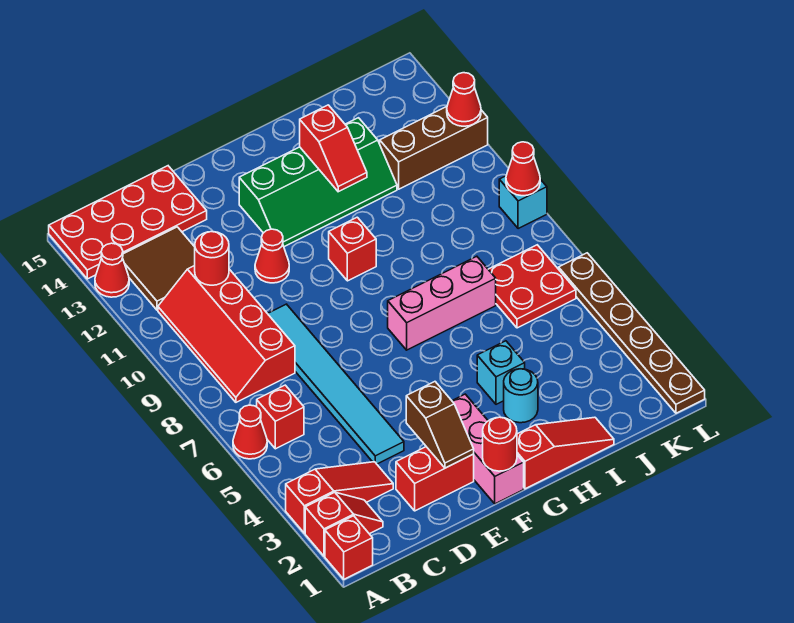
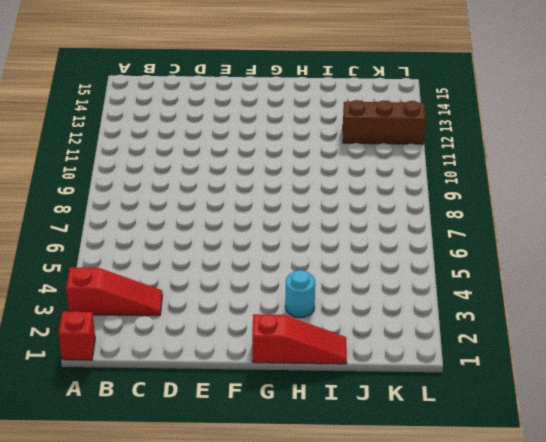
none -> red slope A2:B2 level 1 top A
none -> red cone A6 level 1
none -> red cone A13 level 1

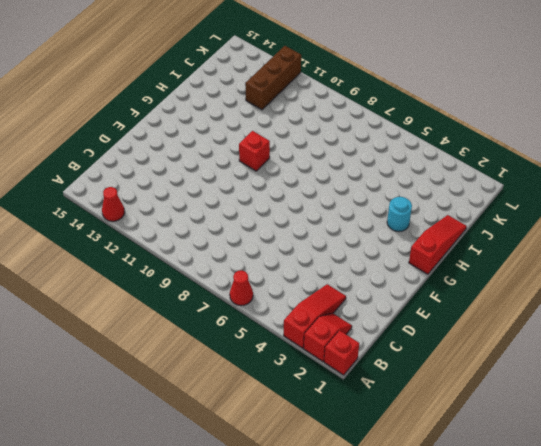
none -> red plate A14:D15 level 1
none -> red brick B6 level 1
none -> red slope B8:C11 level 1 top C

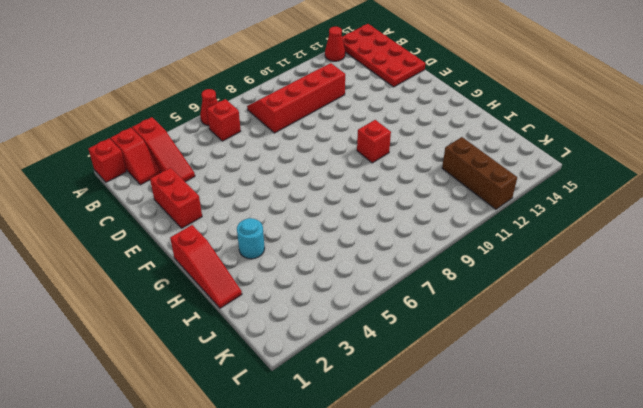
none -> brown tile B12:C13 level 1
none -> cyan tile D4:D9 level 1
none -> red cone E11 level 1

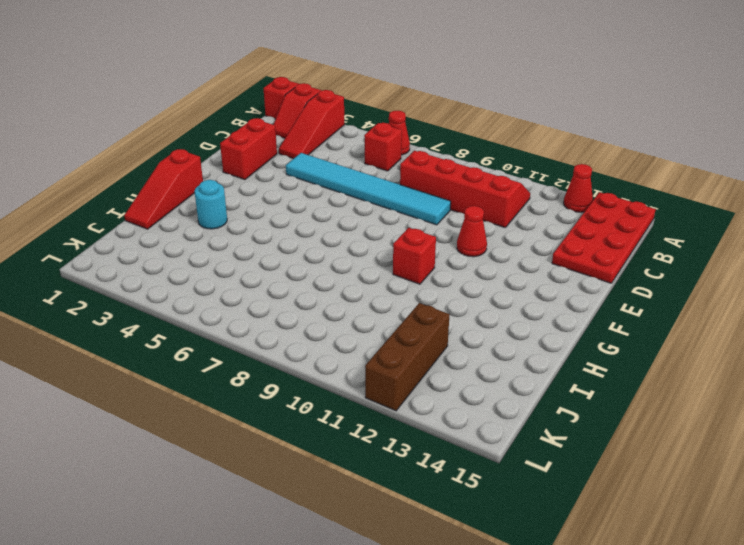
none -> brown tile B12:C13 level 1
none -> pink brick F1:F3 level 1
none -> green slope F12:I13 level 1 top 13

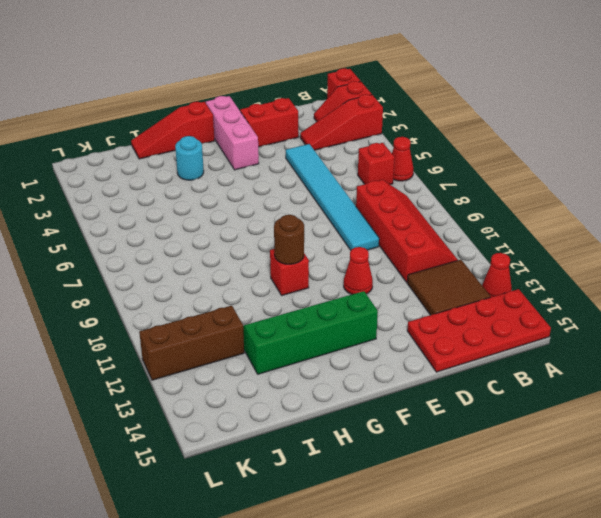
brown round brick G10 level 2 -> none
none -> pink brick G7:I7 level 1
none -> cyan brick H4 level 1
none -> red plate J6:K7 level 1

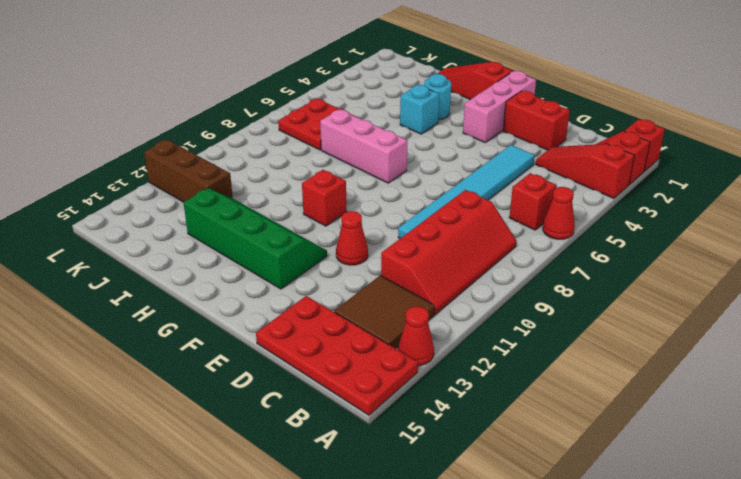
none -> brown plate L1:L6 level 1
none -> cyan brick L9 level 1
none -> red round brick C11 level 2

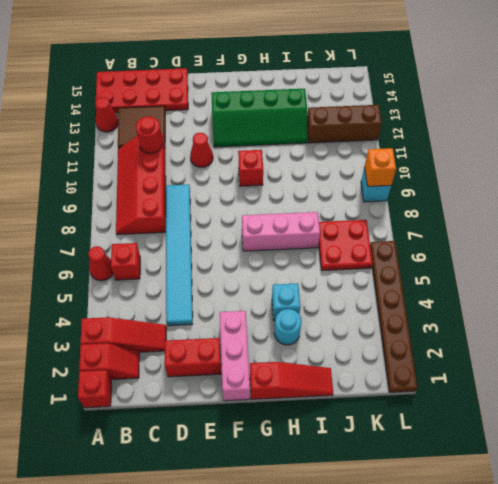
orange brick L9 level 2 -> red cone L9 level 2
none -> brown slope E2:E3 level 2 top 3
none -> red round brick F1 level 2
none -> red slope H12:H13 level 2 top 13

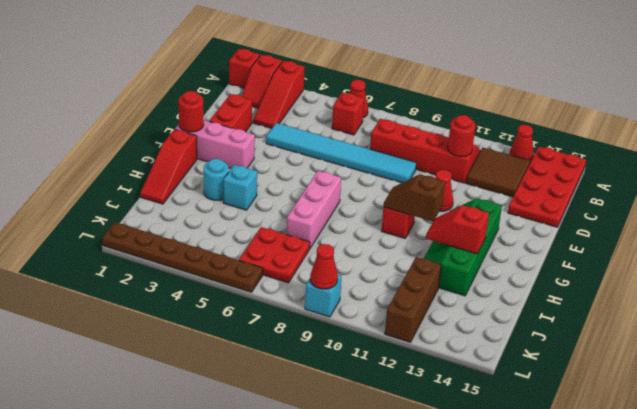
brown slope G10:G11 level 2 top 11 -> brown slope E2:E3 level 2 top 3
none -> red cone L12 level 2

